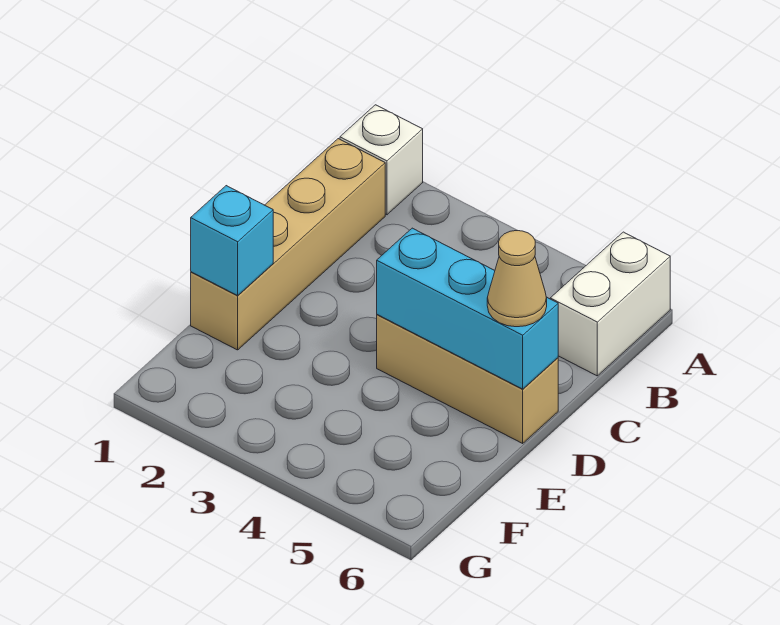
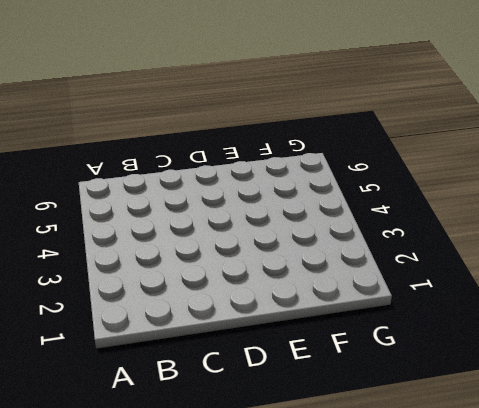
none -> white brick A1 level 1
none -> white brick A6:B6 level 1

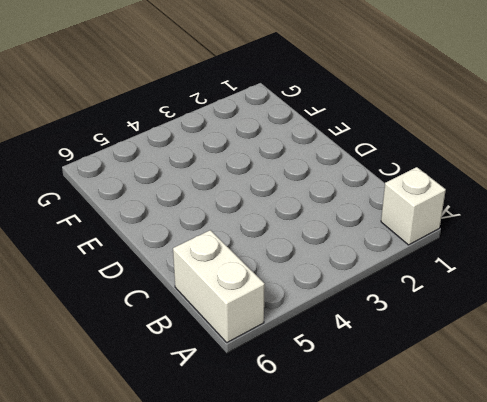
none -> tan brick B1:E1 level 1
none -> tan brick D4:D6 level 1

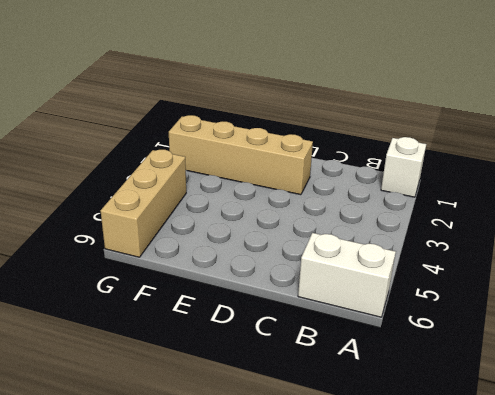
tan brick D2:G2 level 1 -> tan brick B1:E1 level 1
tan brick G4:G6 level 1 -> tan brick D4:D6 level 1
none -> cyan brick D4:D6 level 2
none -> cyan brick E1 level 2

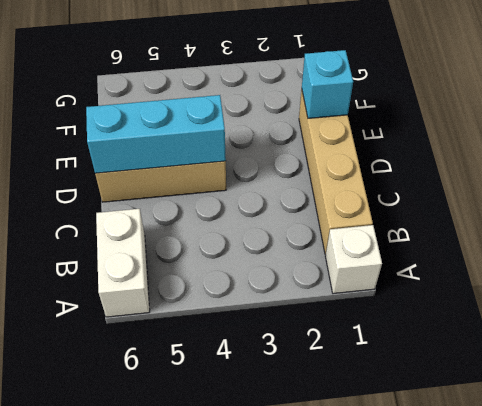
none -> tan cone D6 level 3

